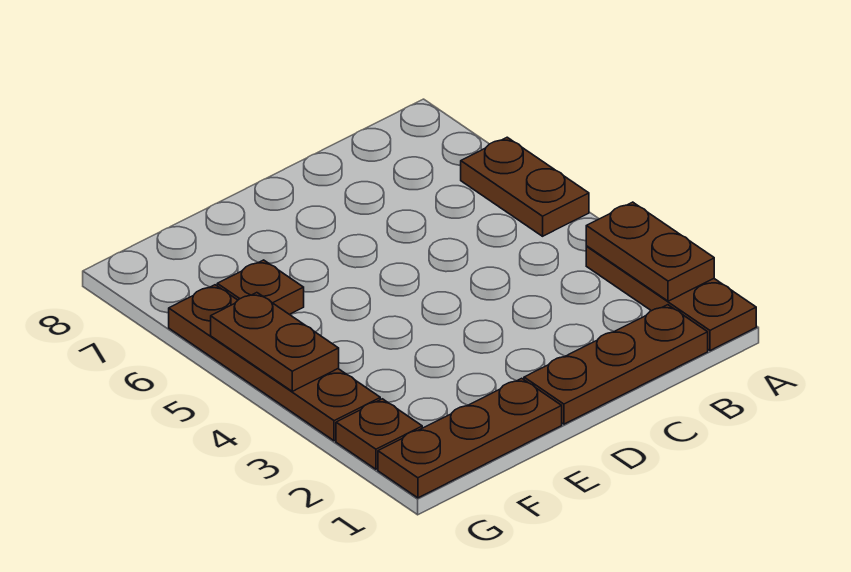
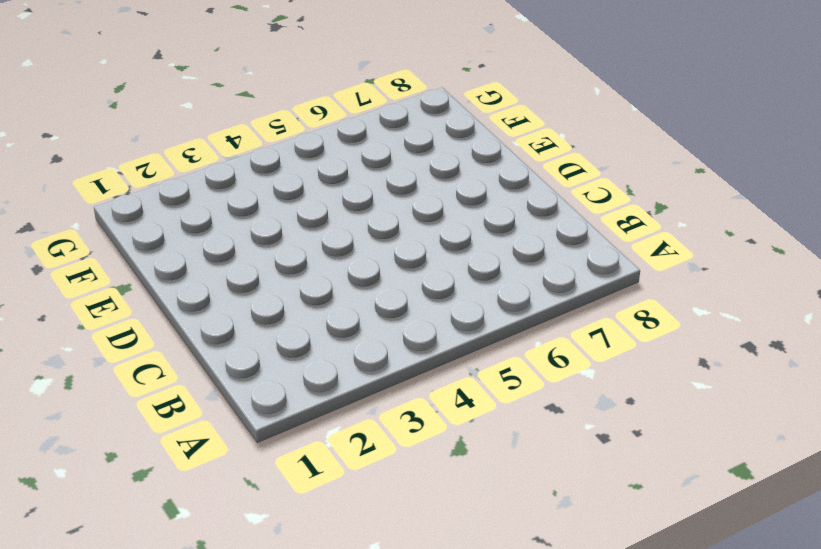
none -> brown plate A1:A3 level 1
none -> brown plate A5:A6 level 1

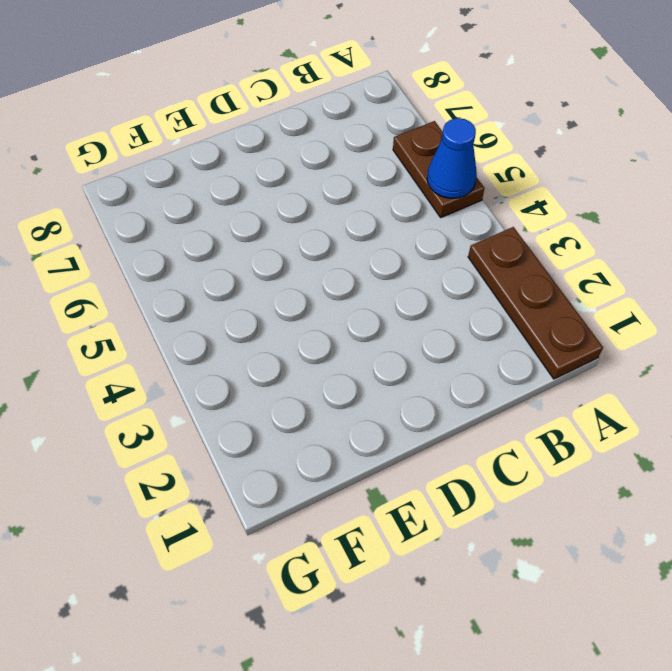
blue cone A5 level 2 -> none
none -> brown plate B1:D1 level 1
none -> brown plate E1:G1 level 1

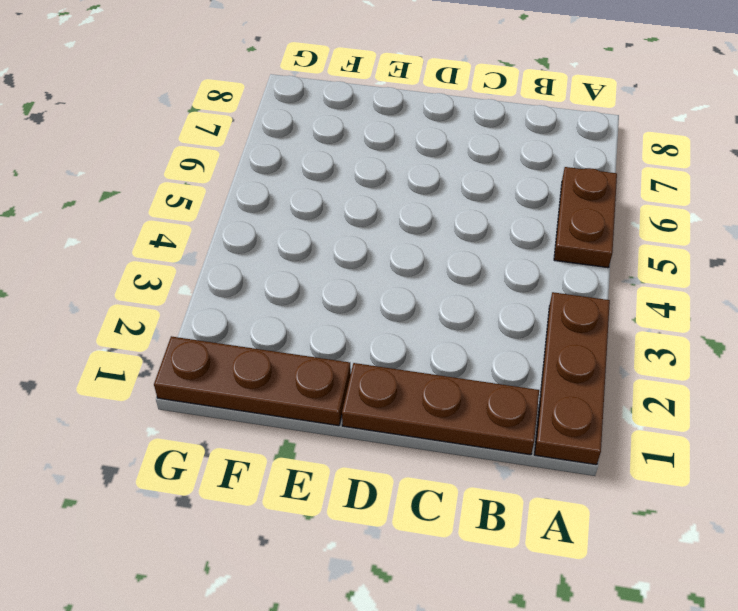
none -> brown plate F6 level 1
none -> brown plate G2 level 1

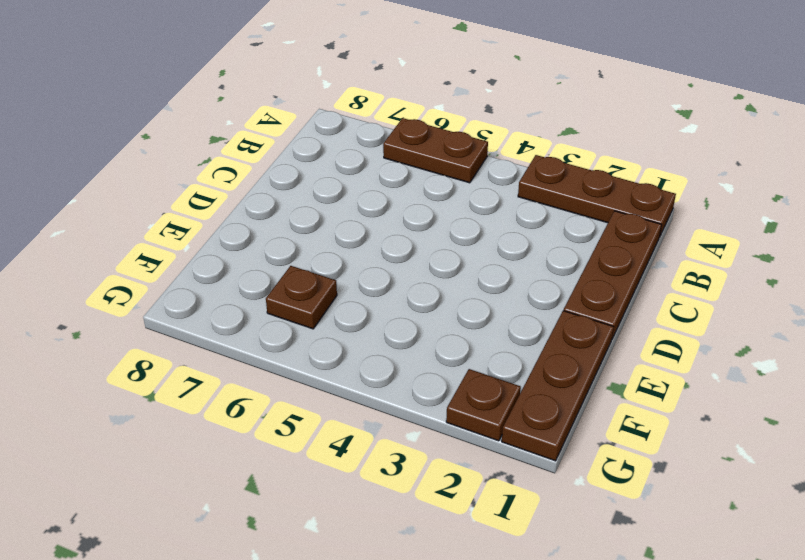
none -> brown plate G3:G6 level 1
none -> brown plate A2:A3 level 2

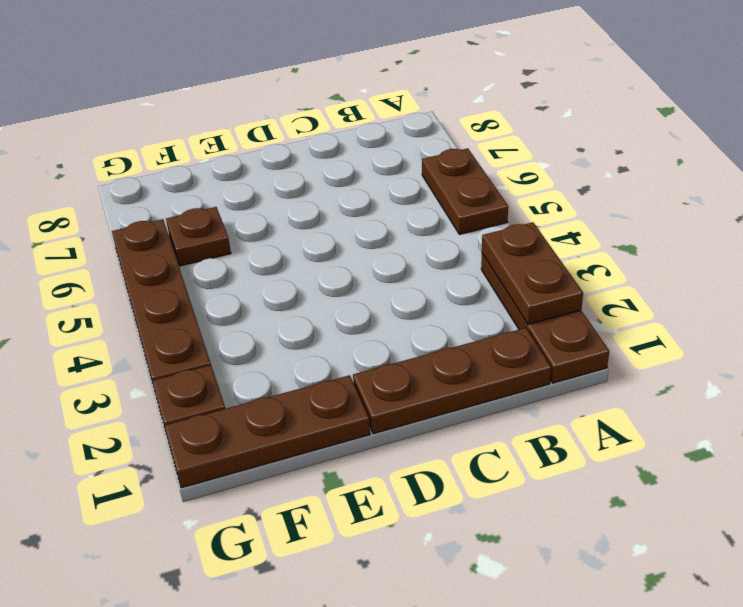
none -> brown plate G4:G5 level 2

